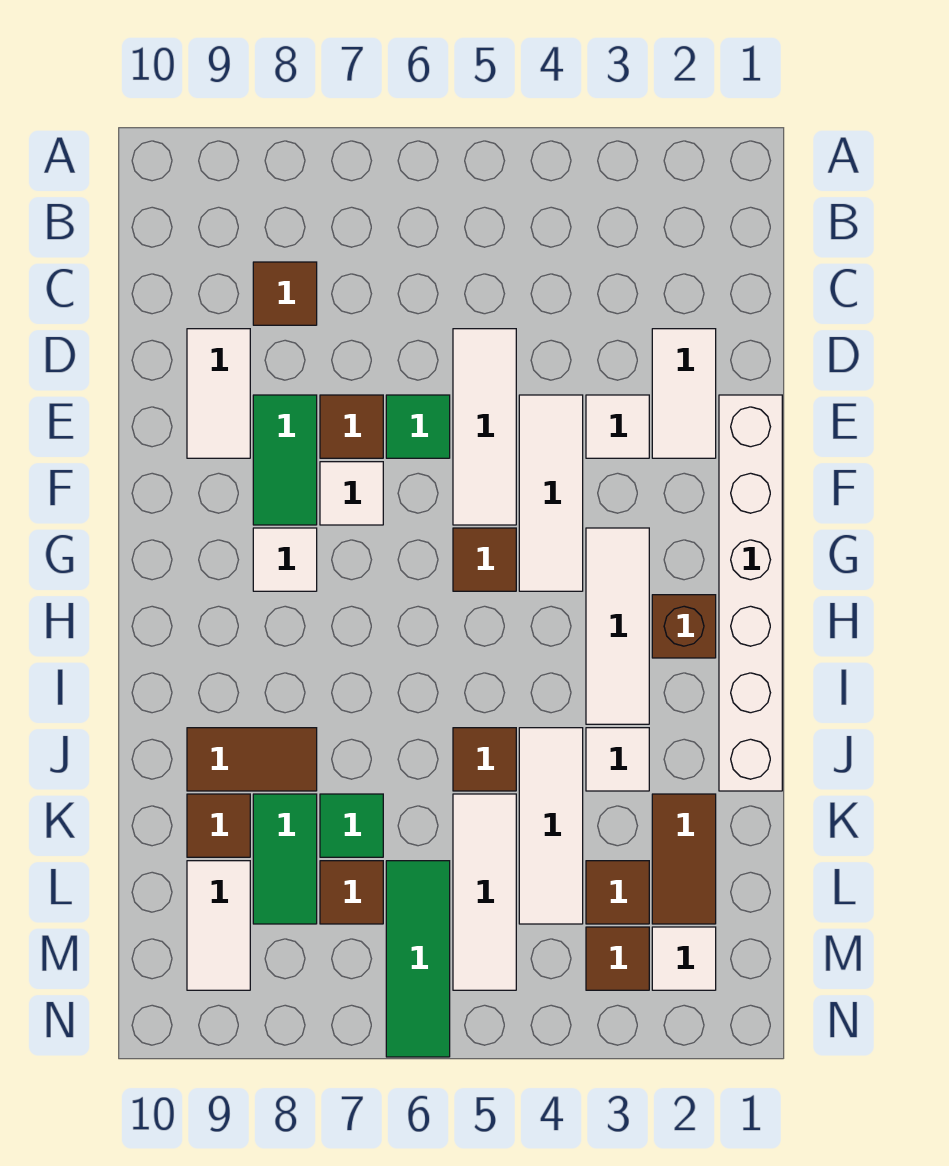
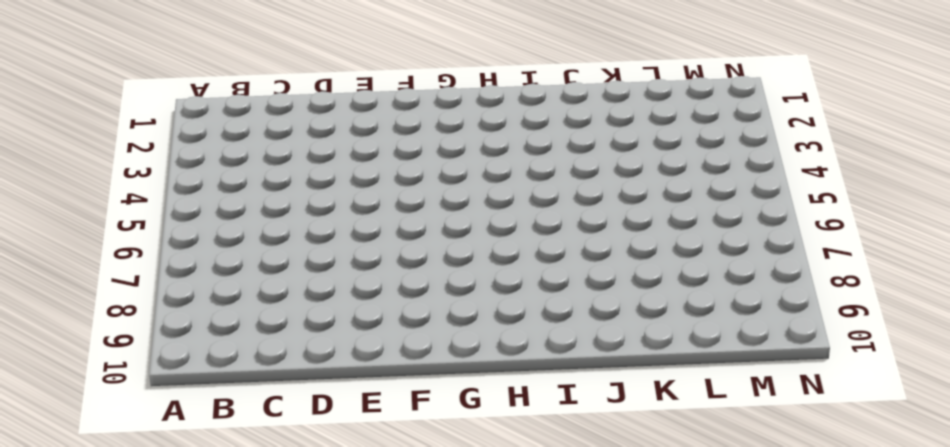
none -> brown tile C8 level 1
none -> white tile D2:E2 level 1
none -> white tile D5:F5 level 1
none -> white tile D9:E9 level 1

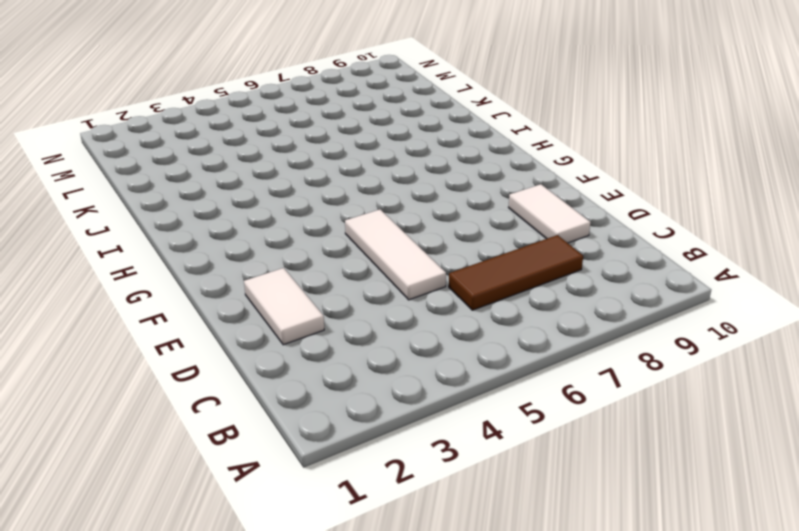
brown tile C6:C8 level 1 -> brown tile C8 level 1
none -> white brick E1:J1 level 1
none -> white tile E3 level 1
none -> white tile E4:G4 level 1
none -> green tile E6 level 1

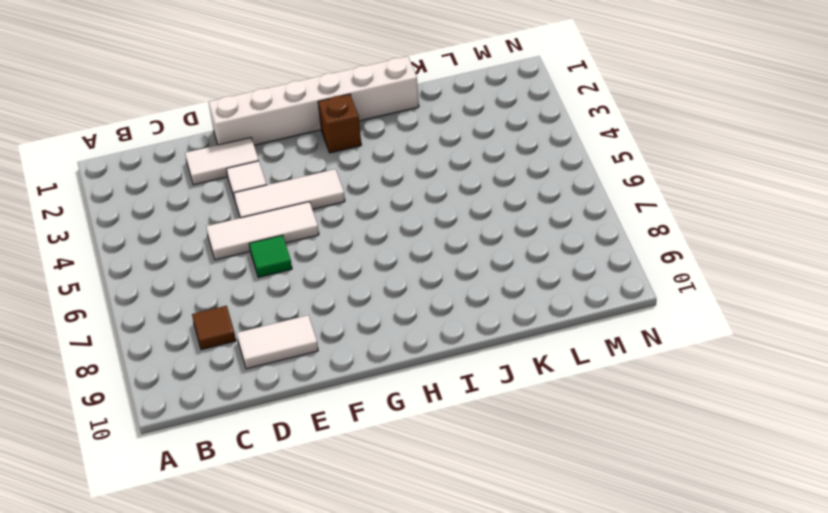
none -> brown tile E7 level 1
none -> green tile E8:F8 level 1
none -> white tile F7 level 1
none -> white tile G3:I3 level 1

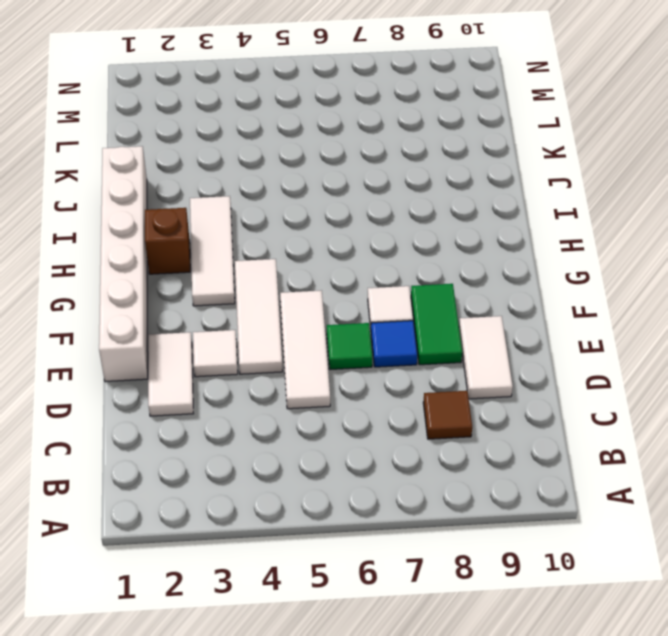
blue tile E7 level 1 -> brown tile E7 level 1
none -> brown tile G5 level 1
none -> white tile G8 level 1
none -> white tile J3 level 1
none -> white tile J4:L4 level 1

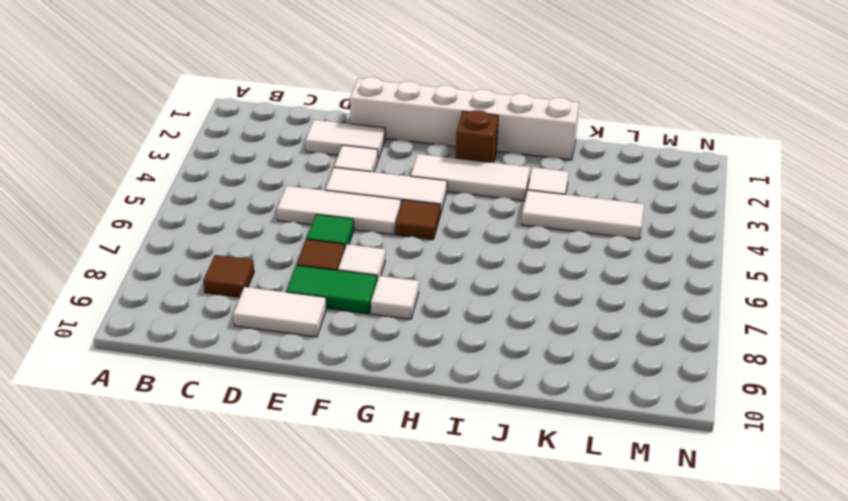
none -> brown tile J5 level 1
none -> brown tile J8:J9 level 1
none -> brown tile K2:L2 level 1
none -> white tile K5:M5 level 1

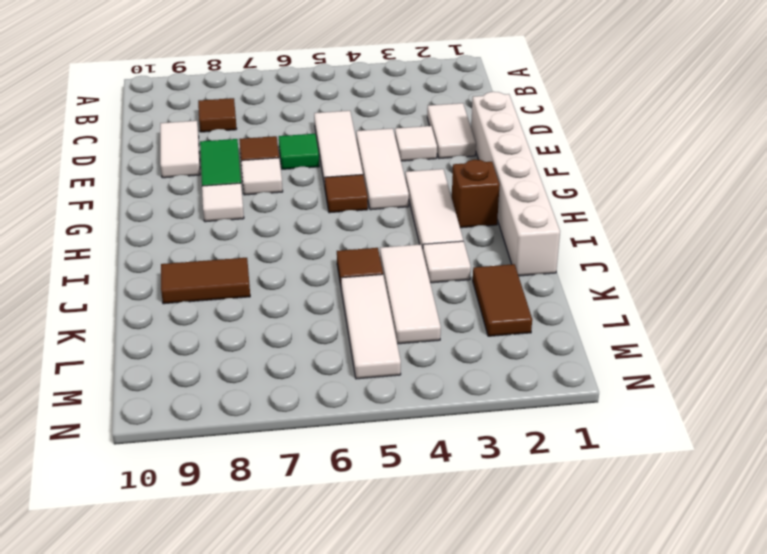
none -> green tile K7 level 1
none -> green tile K8:L8 level 1
none -> brown tile K9 level 1
none -> brown tile L3 level 1

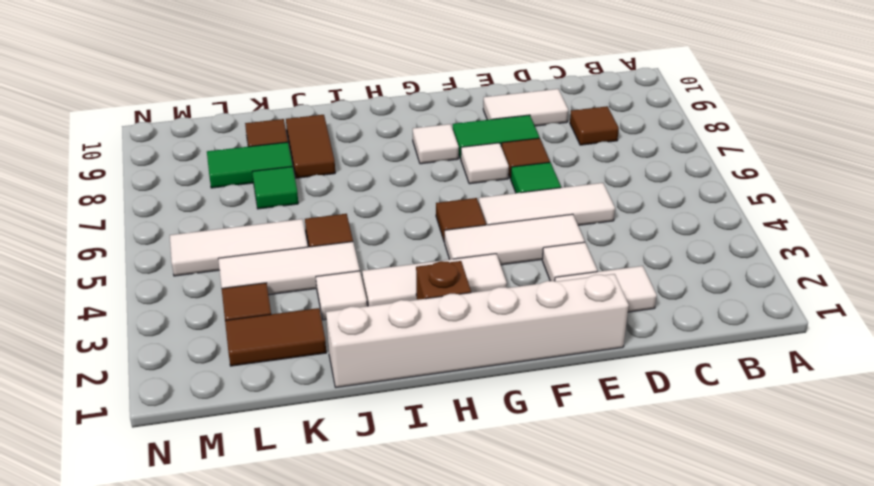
none -> green tile L6:N6 level 1
none -> brown tile L7 level 1
none -> white tile L9:M9 level 1
none -> white tile M2 level 1

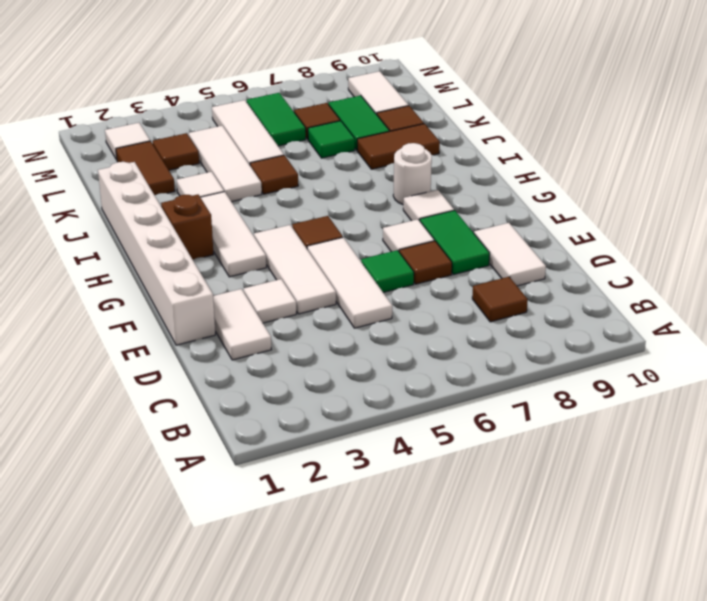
white round brick H8 level 1 -> none
green tile L6:M6 level 1 -> green tile L6:N6 level 1
none -> brown tile M3 level 1

